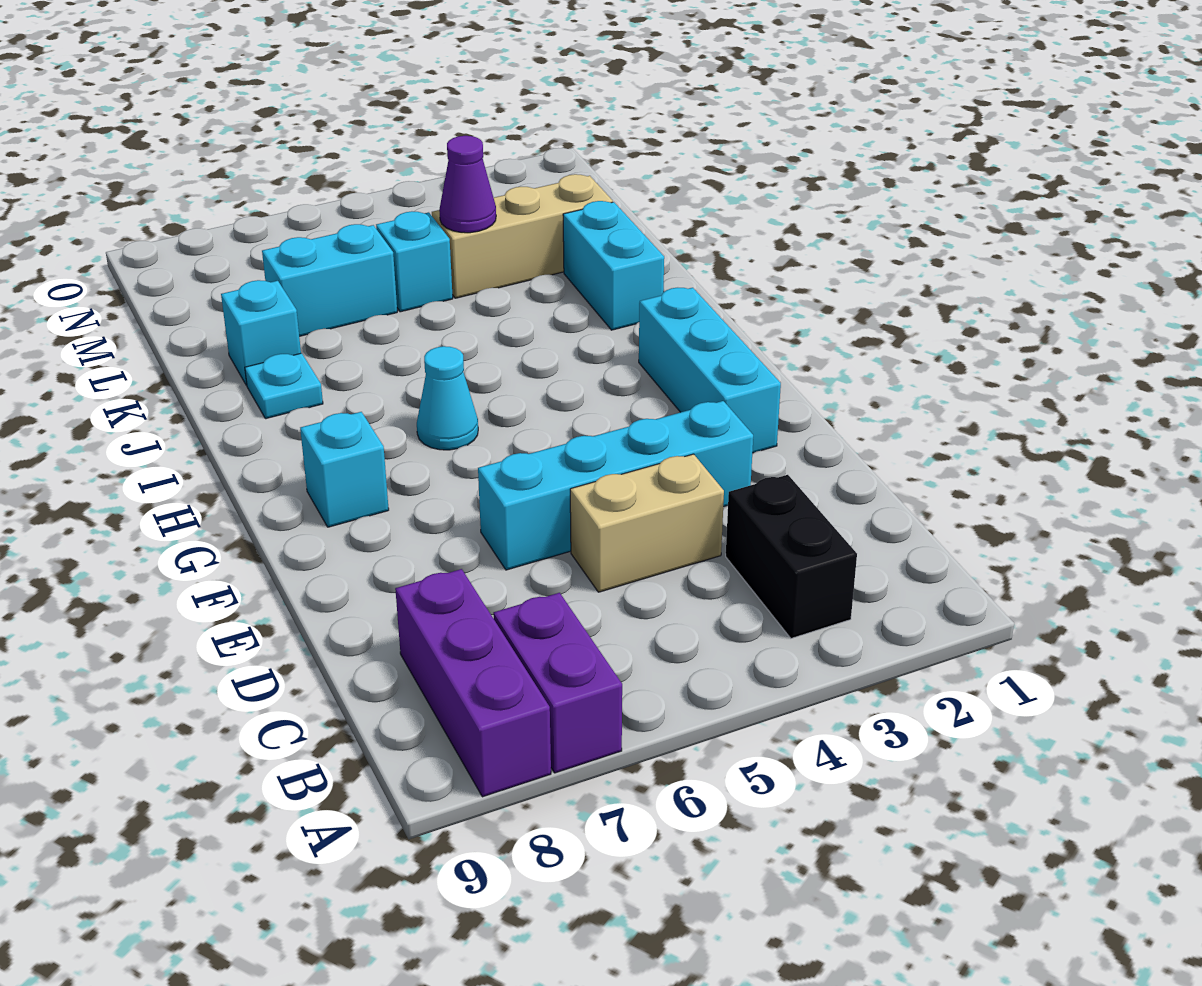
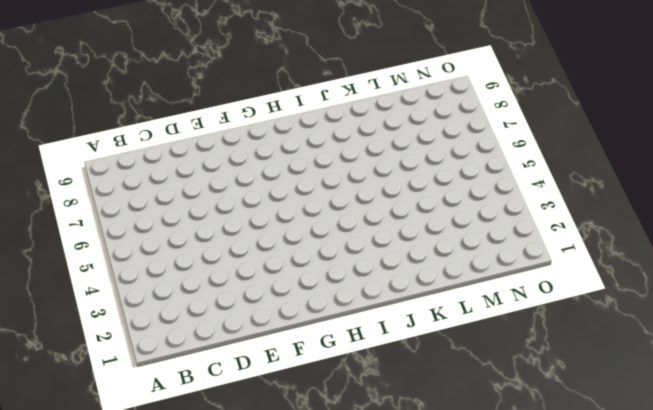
none -> purple brick A7:B7 level 1
none -> purple brick A8:C8 level 1
none -> black brick B3:C3 level 1

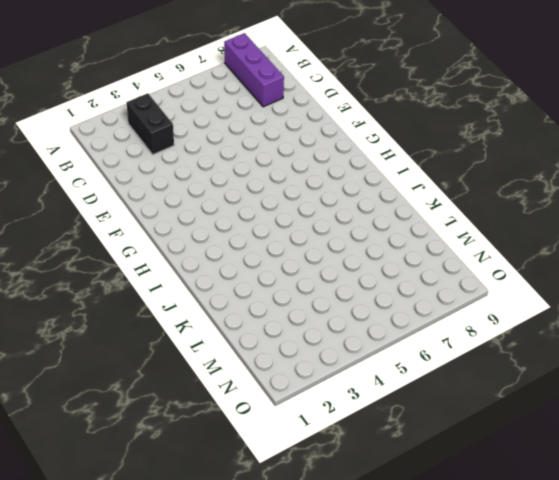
none -> purple brick A7:B7 level 1
none -> tan brick D4:D5 level 1
none -> cyan brick E3:E6 level 1

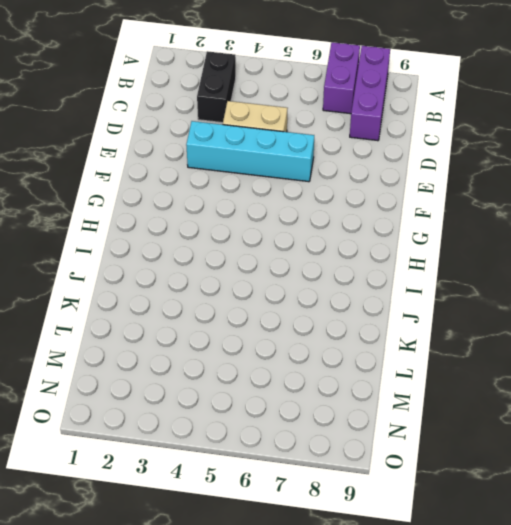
none -> cyan brick F2:H2 level 1
none -> cyan brick G8 level 1
none -> cyan cone H6 level 1

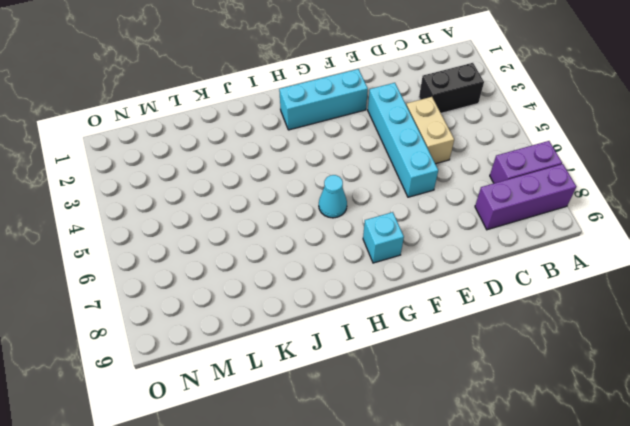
none -> cyan brick J2:K2 level 1
none -> cyan plate J8 level 1
none -> cyan brick K8 level 1

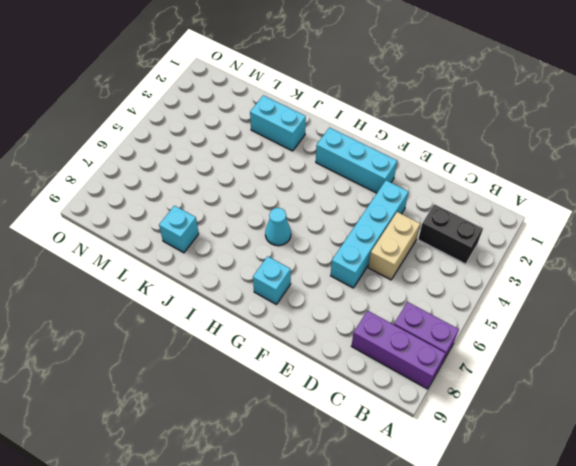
none -> cyan plate J8 level 1
none -> tan brick L2:L4 level 1
none -> cyan brick L5 level 1

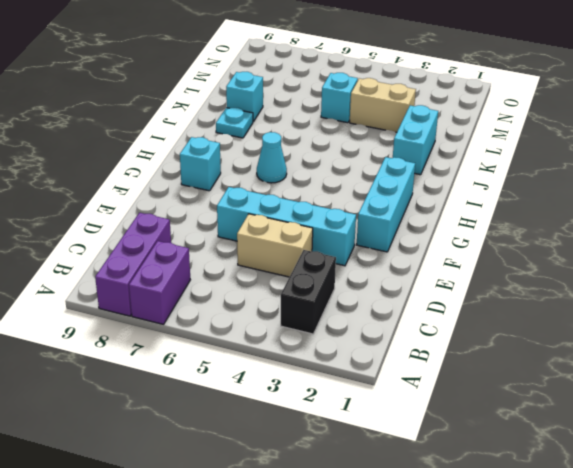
tan brick L3:L4 level 1 -> tan brick L2:L4 level 1
none -> cyan brick L6:L7 level 1
none -> purple cone L4 level 2

